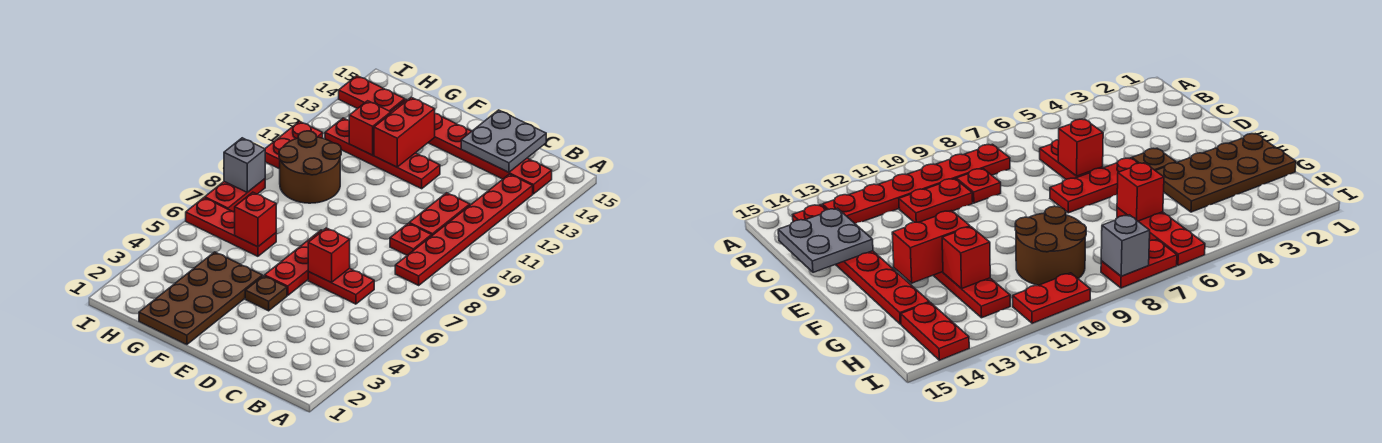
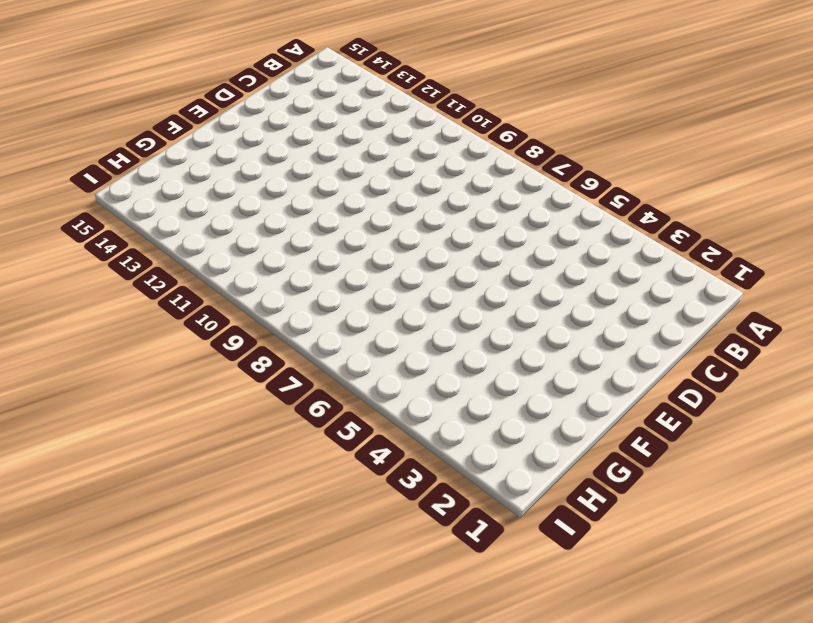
none -> red plate B8:B13 level 1
none -> red plate B14:G14 level 1
none -> red plate C6:D6 level 1

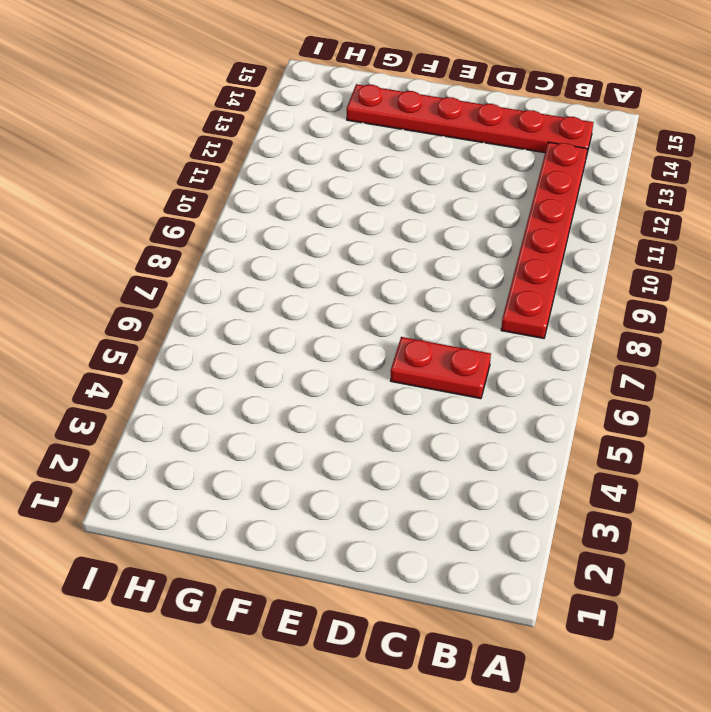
none -> red plate C9 level 1
none -> red plate C10:C11 level 1
none -> brown plate E4 level 1

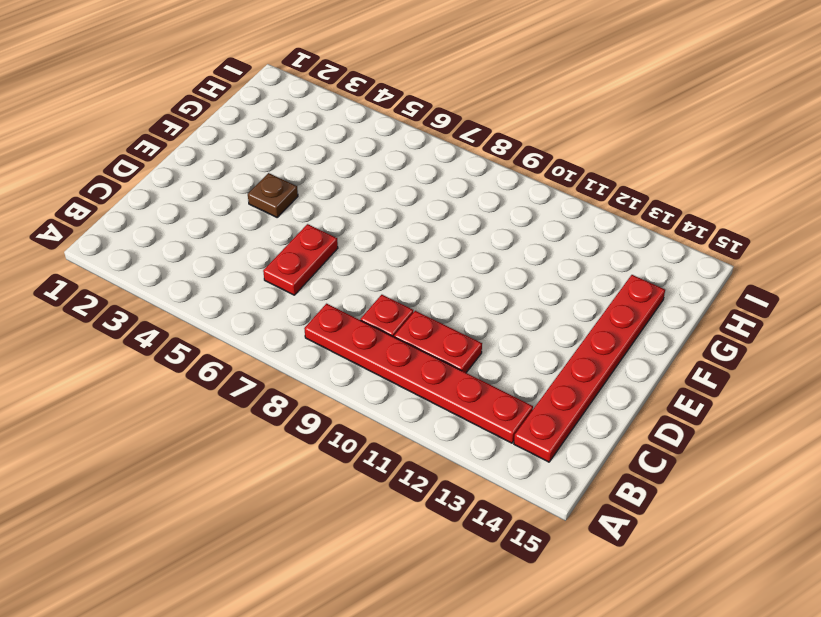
none -> red plate E5:E7 level 1
none -> red plate E12:H12 level 1
none -> brown plate F1:G4 level 1

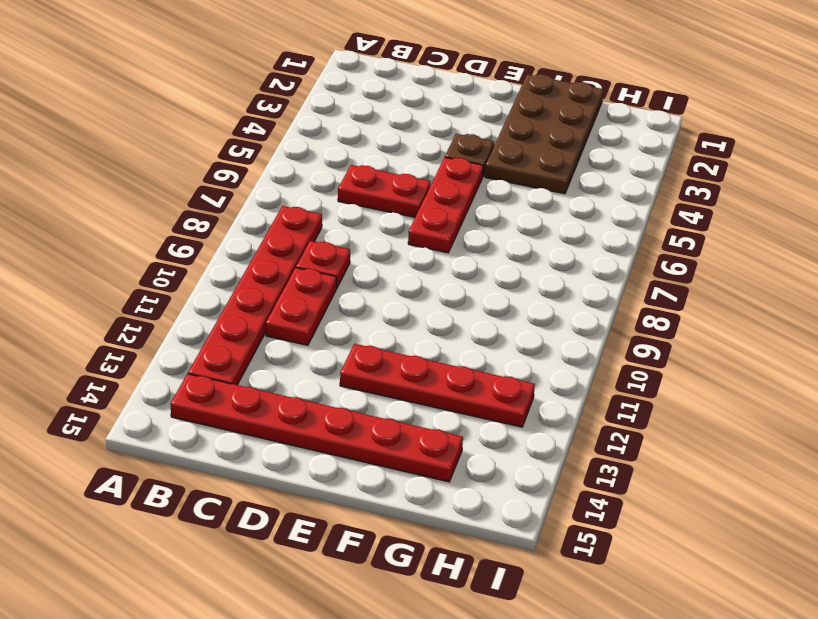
none -> red plate G6:I6 level 1
none -> brown round brick G9:H10 level 1
none -> red plate H14:I14 level 1

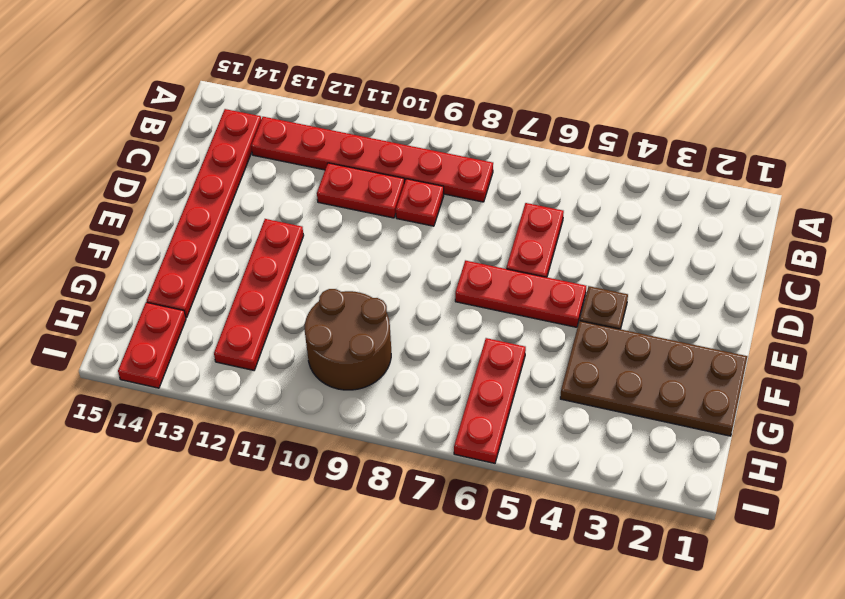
none -> red plate I7:I8 level 1
none -> red plate I10:I11 level 1
none -> grey plate C14:D15 level 2

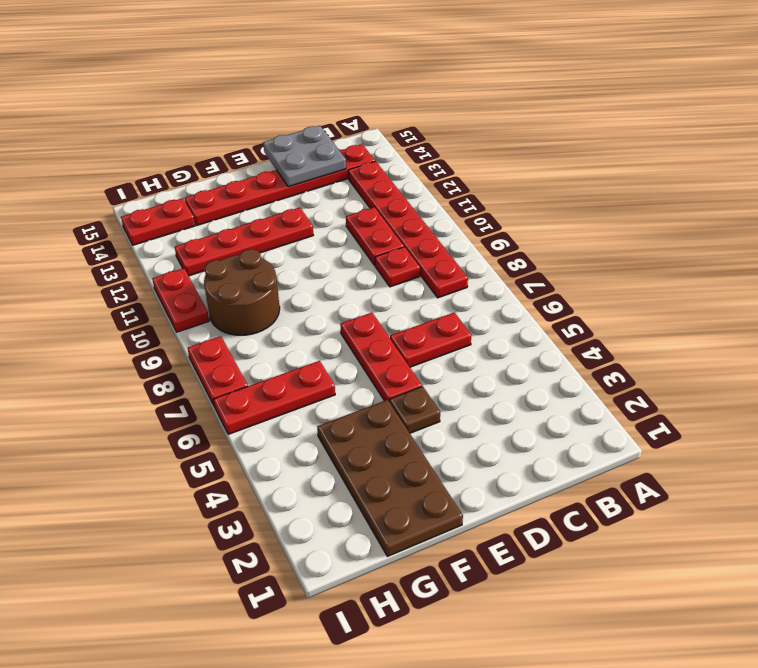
none -> red brick D6 level 2
none -> red brick F12:F13 level 2
none -> red brick G6 level 2

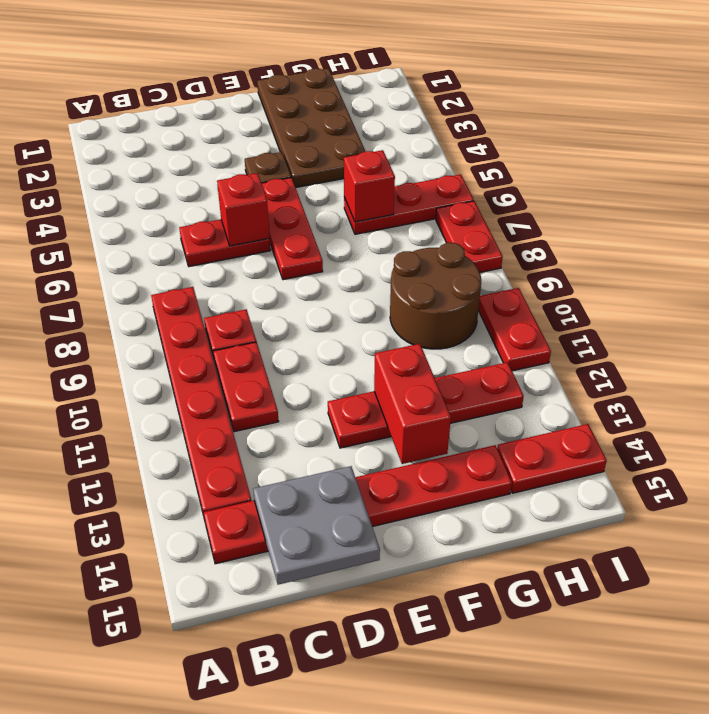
none -> red brick G12 level 2
none -> grey brick I8 level 2

